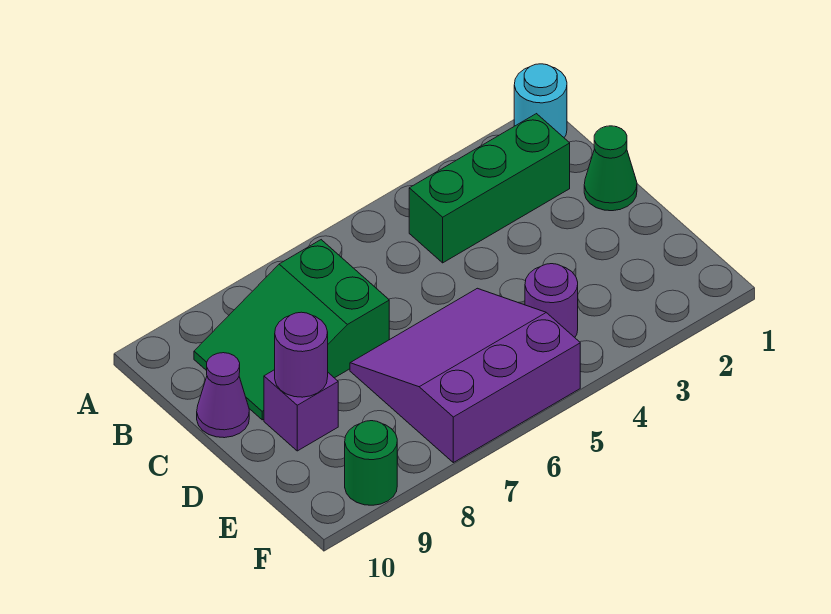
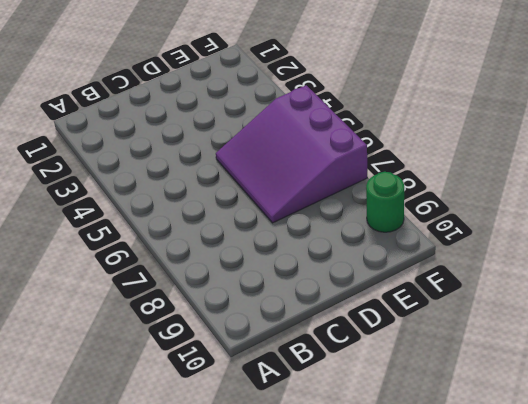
none -> cyan round brick A1 level 1
none -> green brick B2:B4 level 1

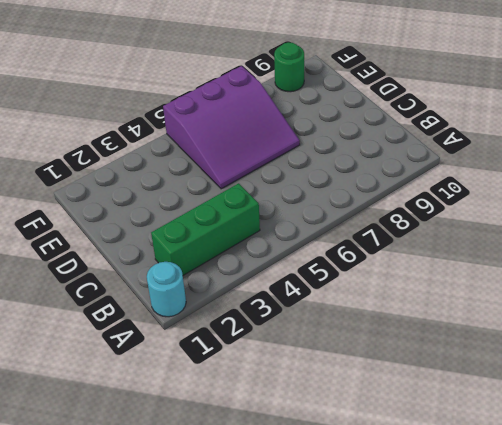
none -> green slope B7:C9 level 1 top 7
none -> green cone C1 level 1

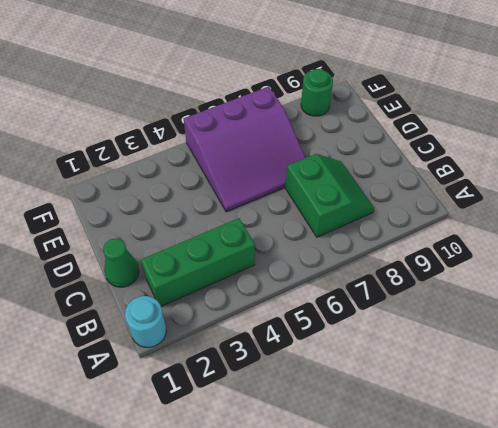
green slope B7:C8 level 1 top 7 -> green slope B7:C9 level 1 top 7
none -> purple cone C10 level 1
none -> purple brick D9 level 1

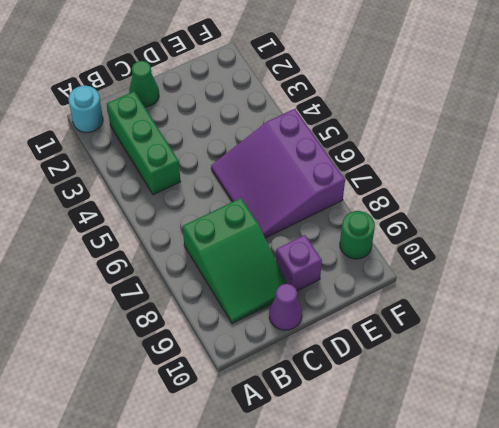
none -> purple round brick E4 level 1
none -> purple round brick D9 level 2

